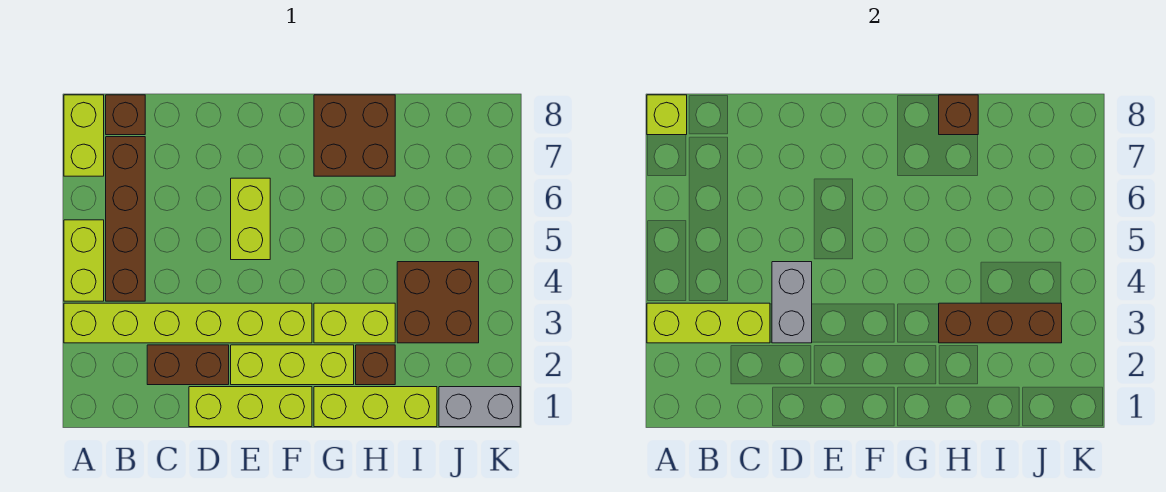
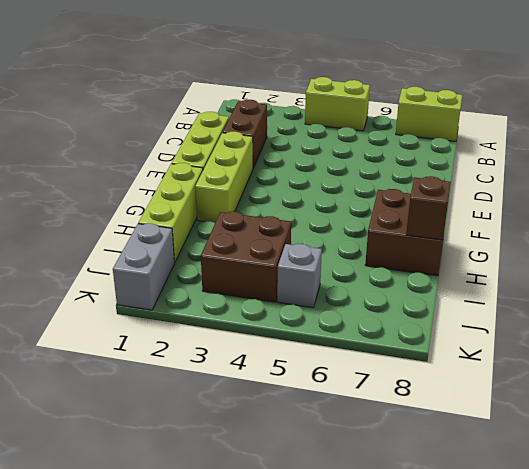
grey brick J5 level 1 -> none
none -> lime brick A3:F3 level 1
none -> brown brick B4:B7 level 1
none -> brown brick B8 level 1

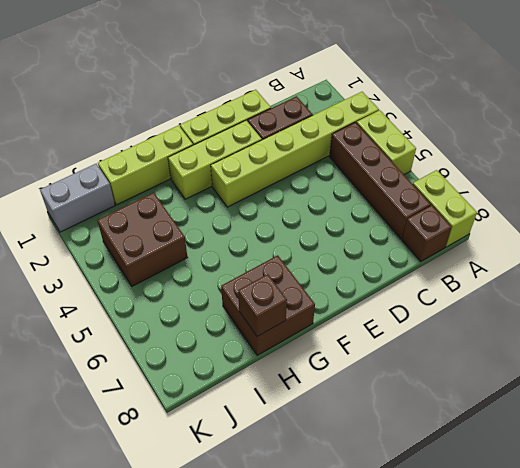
none -> lime brick E5:E6 level 1
none -> lime brick G3:H3 level 1
none -> brown brick H2 level 1

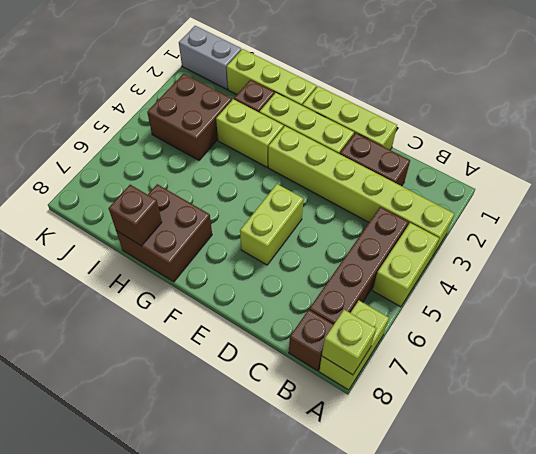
none -> lime brick A3:C3 level 2
none -> grey brick D3:D4 level 2
none -> brown brick H3:J3 level 2

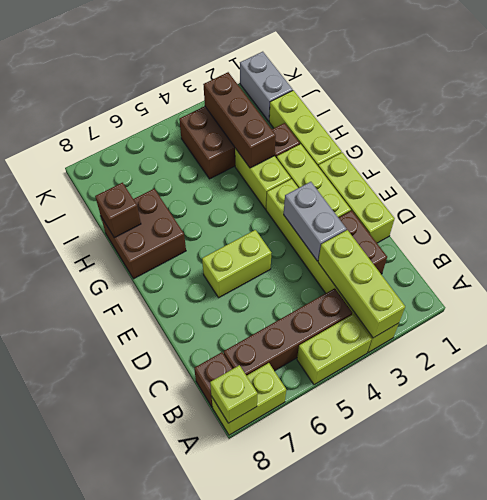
grey brick D3:E3 level 2 -> grey brick D3:D4 level 2

